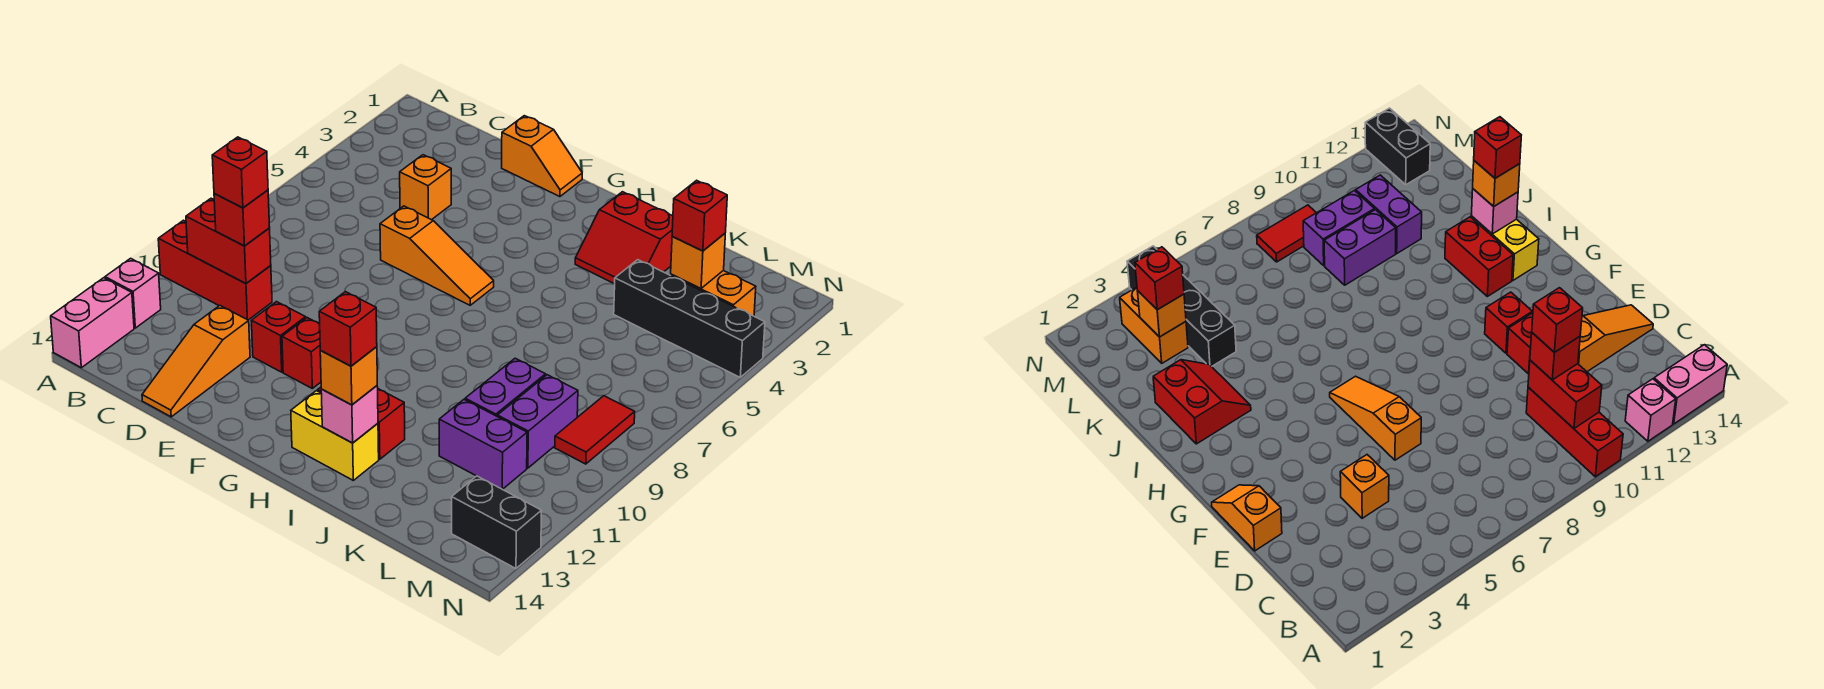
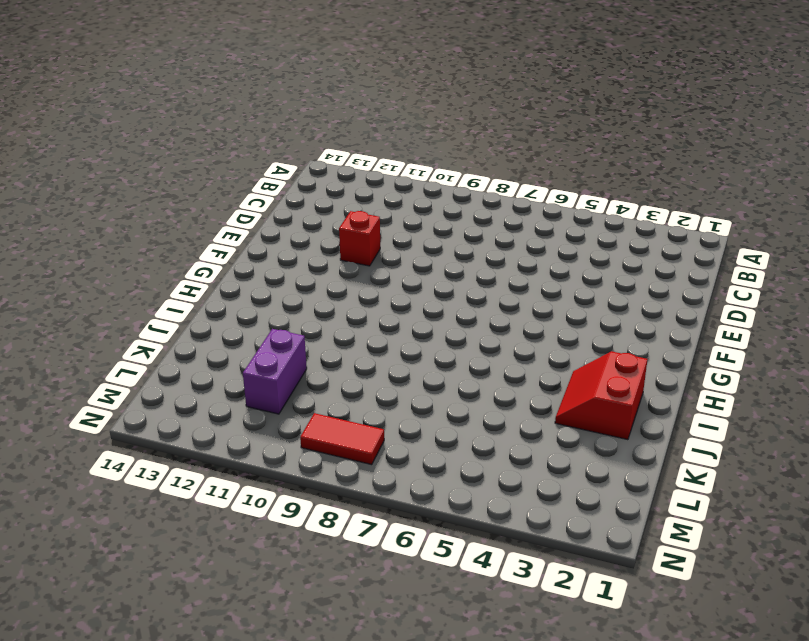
none -> red brick A10:C10 level 1
none -> pink brick A12 level 1
none -> pink brick A13:A14 level 1

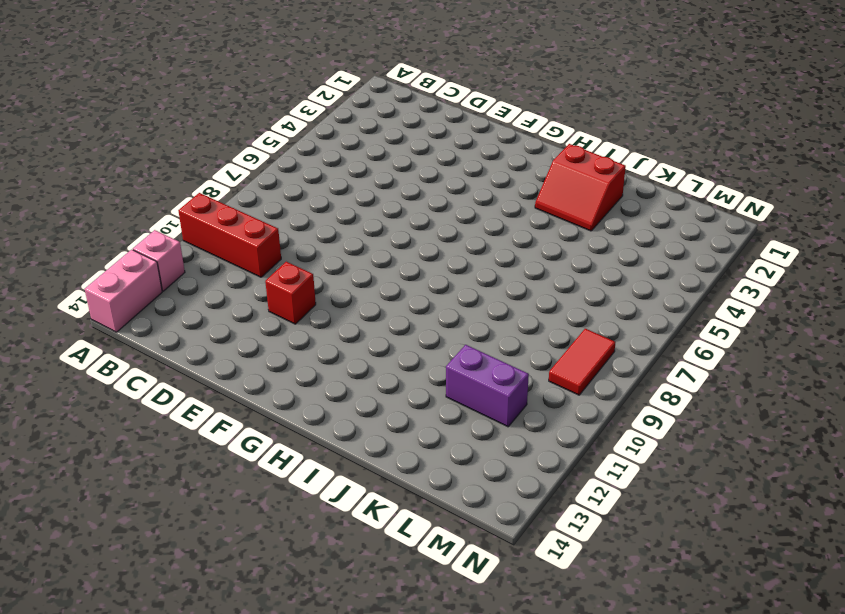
none -> orange brick D4 level 1
none -> orange slope D12:D14 level 1 top 12
none -> orange slope E1:F1 level 1 top E

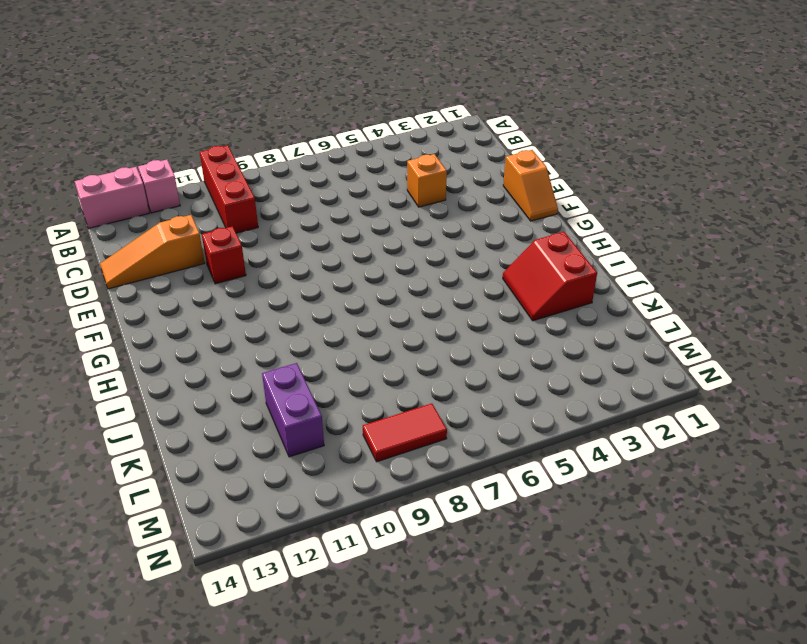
none -> orange slope E6:G6 level 1 top E
none -> red brick F11 level 1
none -> red brick H12:I12 level 1

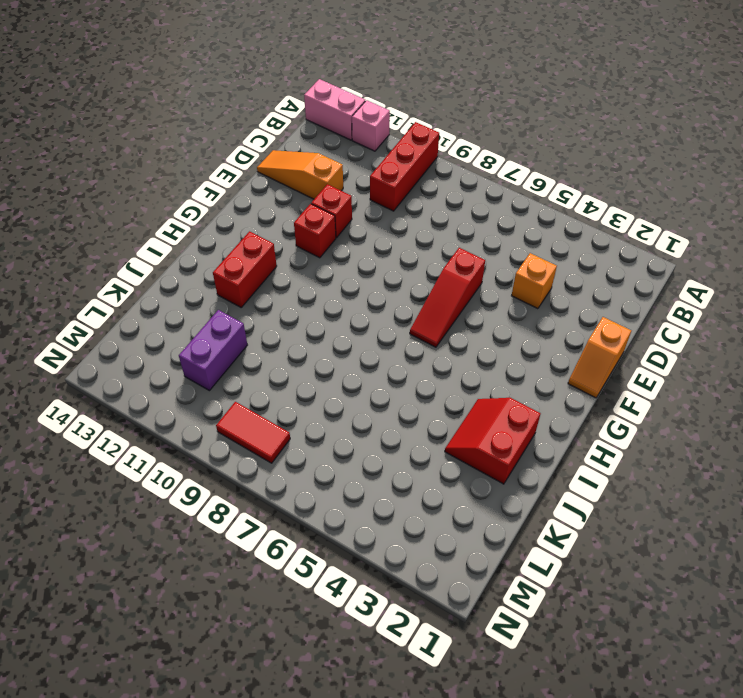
red slope E6:G6 level 1 top E -> orange slope E6:G6 level 1 top E
none -> yellow brick H13:I13 level 1
none -> black brick K4:N4 level 1
none -> purple brick K9:K10 level 1

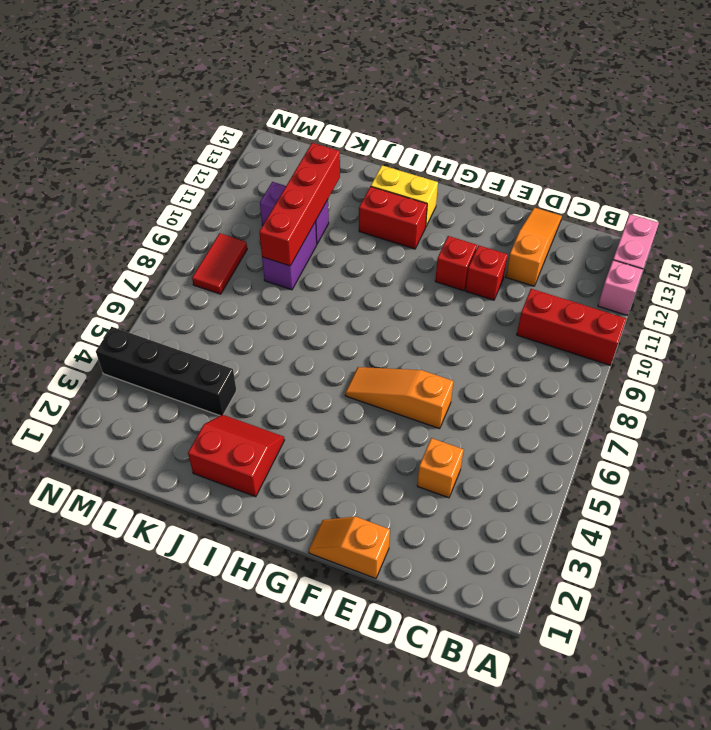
red brick K9:K12 level 2 -> none
none -> orange brick L3:M3 level 1
none -> purple brick L9:L10 level 1
none -> black brick M13:N13 level 1

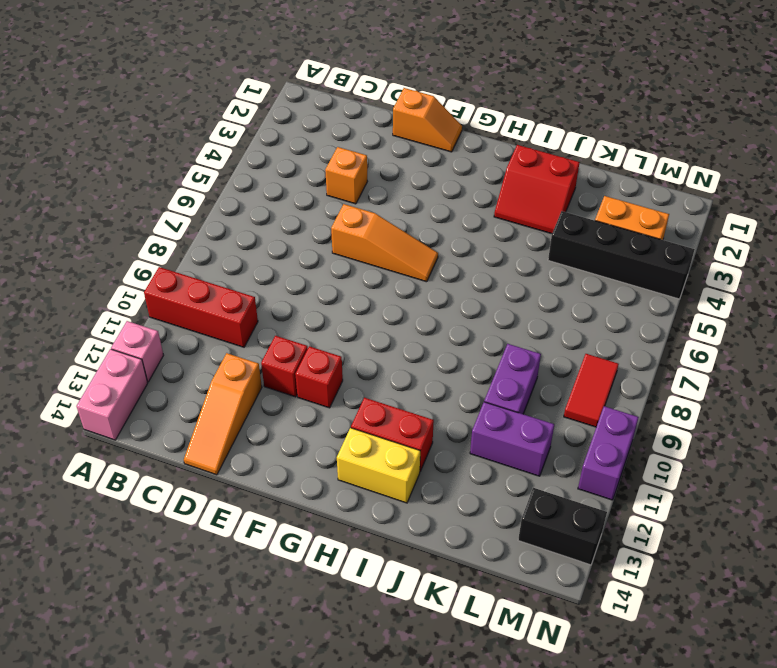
purple brick N10:N11 level 1 -> purple brick L9:L10 level 1
none -> red brick B10:C10 level 2
none -> pink brick I13 level 2
none -> orange brick L3 level 2

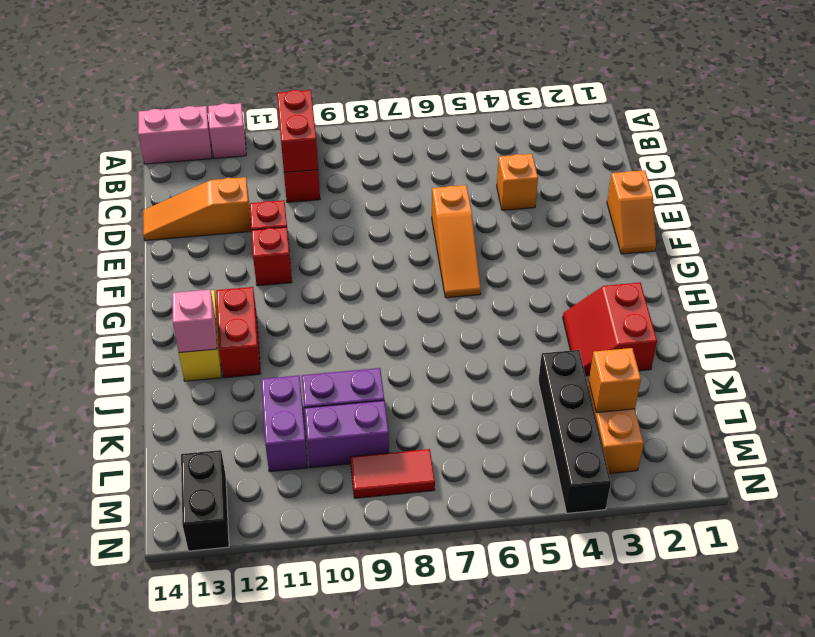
none -> red brick C10 level 3
none -> orange brick I13 level 3
none -> red brick L3 level 3

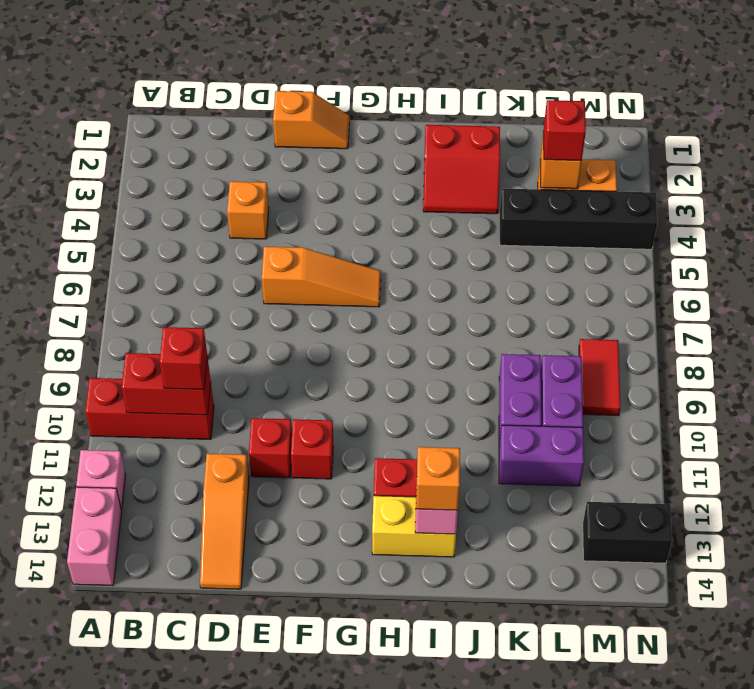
none -> red brick C10 level 4
none -> red brick I13 level 4

